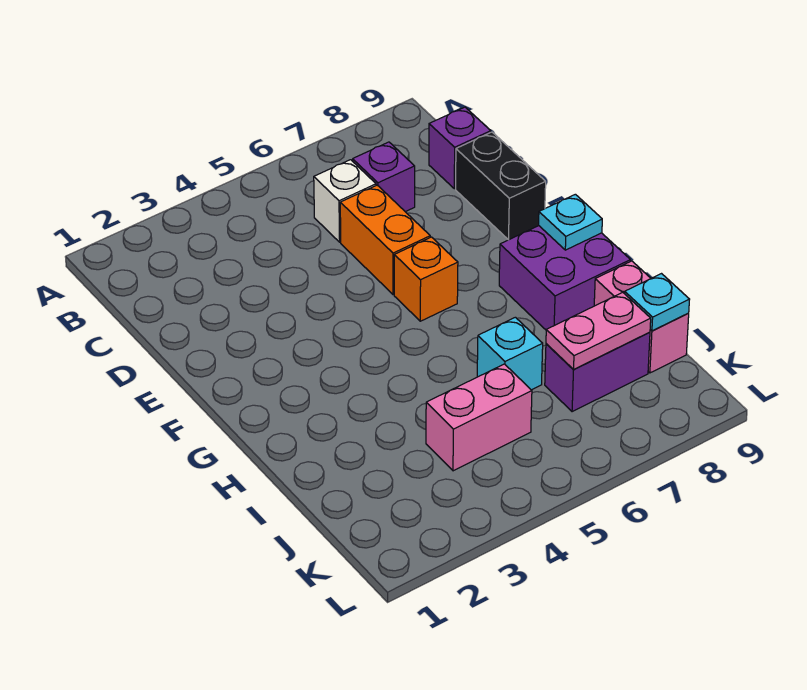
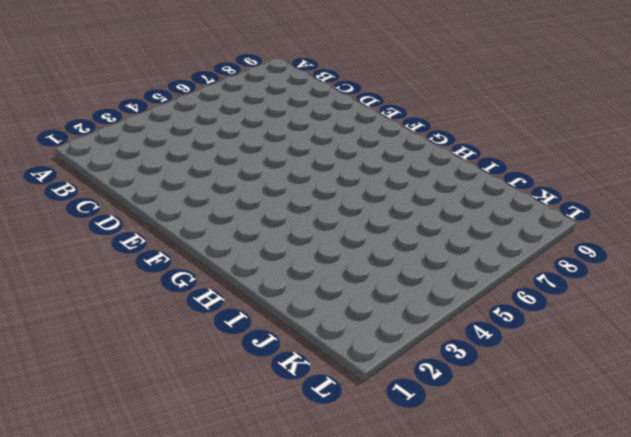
none -> white brick C6 level 1
none -> purple brick C7 level 1
none -> purple brick C9 level 1

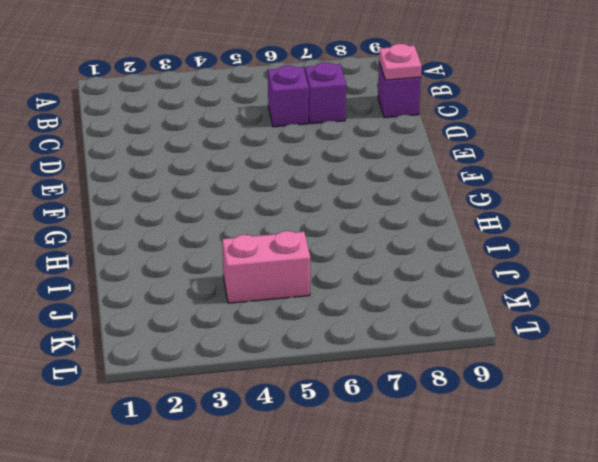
purple brick C6 level 1 -> white brick C6 level 1
pink plate C9 level 2 -> none
none -> orange brick D6:E6 level 1
none -> black brick D9:E9 level 1
none -> orange brick F6 level 1

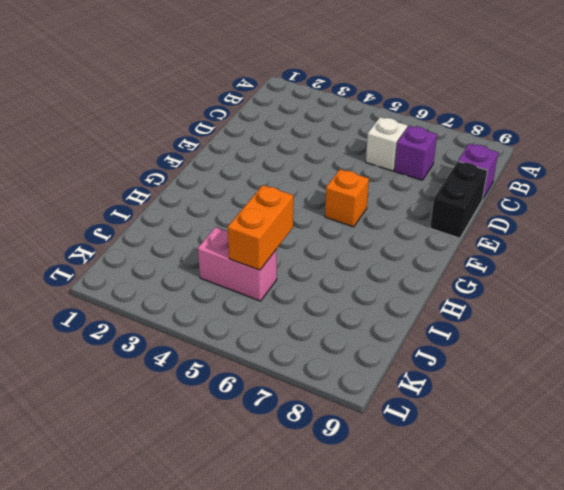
orange brick I5:J5 level 2 -> orange brick D6:E6 level 1
none -> purple brick G8:H9 level 1
none -> cyan brick I6 level 1
none -> pink brick I9:J9 level 1

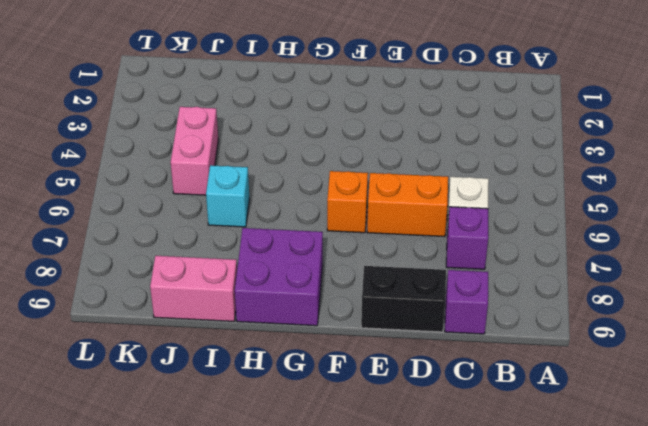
none -> purple brick J7:J8 level 1
none -> cyan plate G9 level 2
none -> pink plate J7:J8 level 2

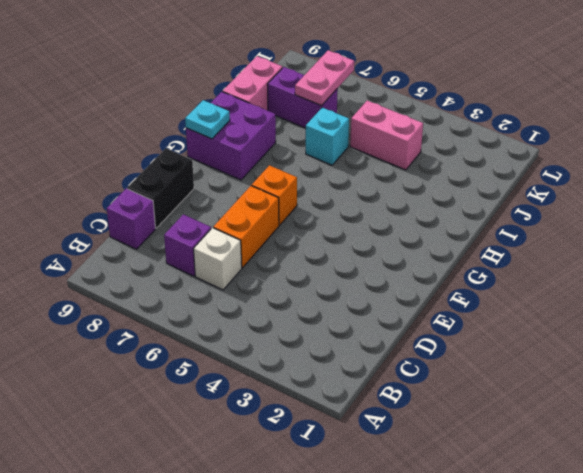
pink plate J7:K7 level 2 -> pink plate J7:J8 level 2
none -> cyan plate J9 level 2

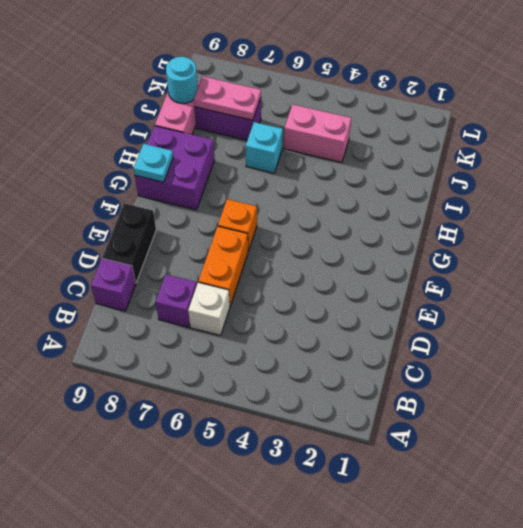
cyan round brick J9 level 2 -> cyan plate J9 level 2

